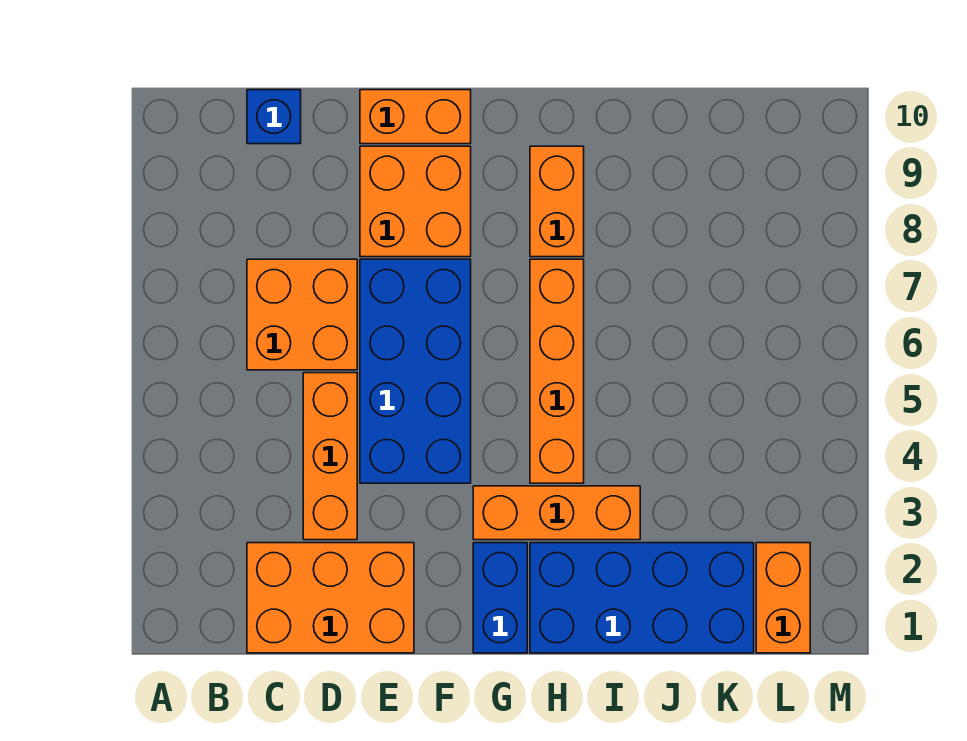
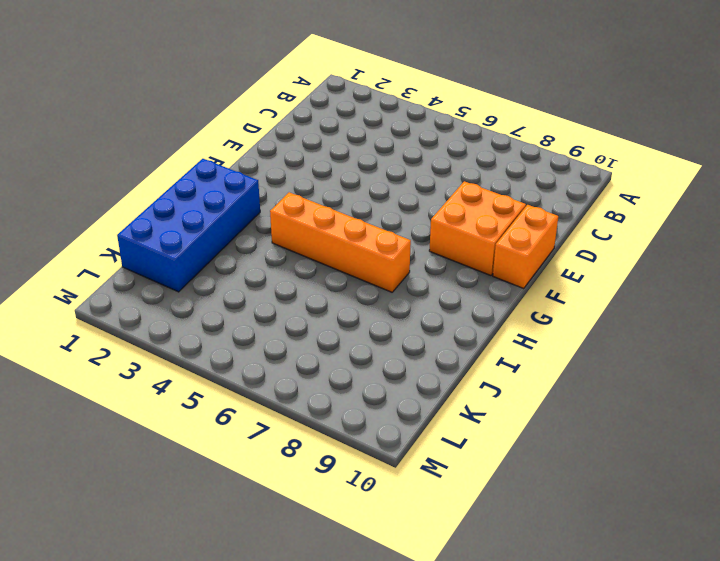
none -> orange brick C1:E2 level 1
none -> orange brick C6:D7 level 1
none -> blue brick C10 level 1

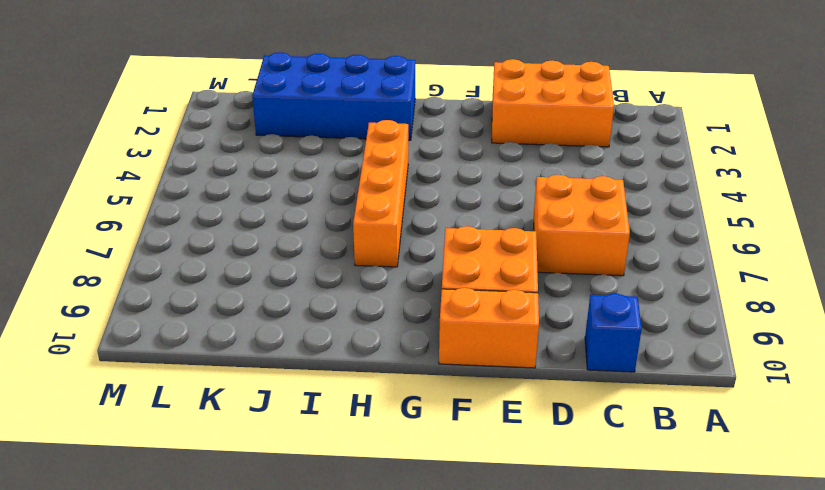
none -> orange brick D3:D5 level 1
none -> blue brick E4:F7 level 1
none -> blue brick G1:G2 level 1

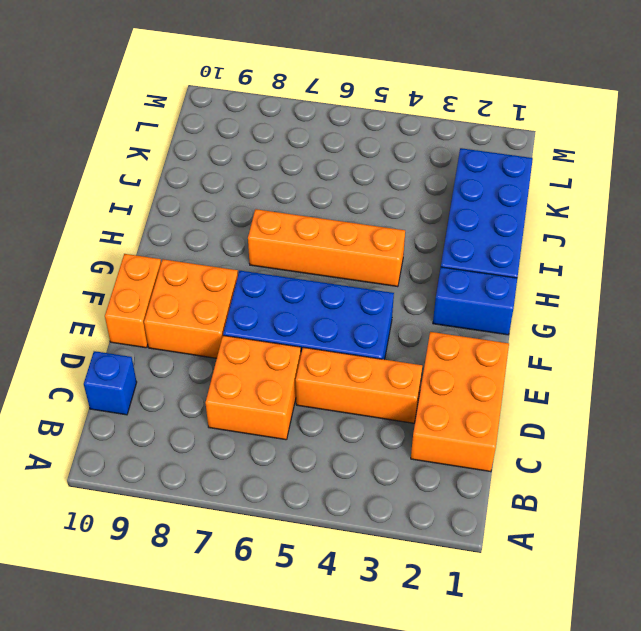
none -> orange brick G3:I3 level 1
none -> orange brick H8:H9 level 1
none -> orange brick L1:L2 level 1

